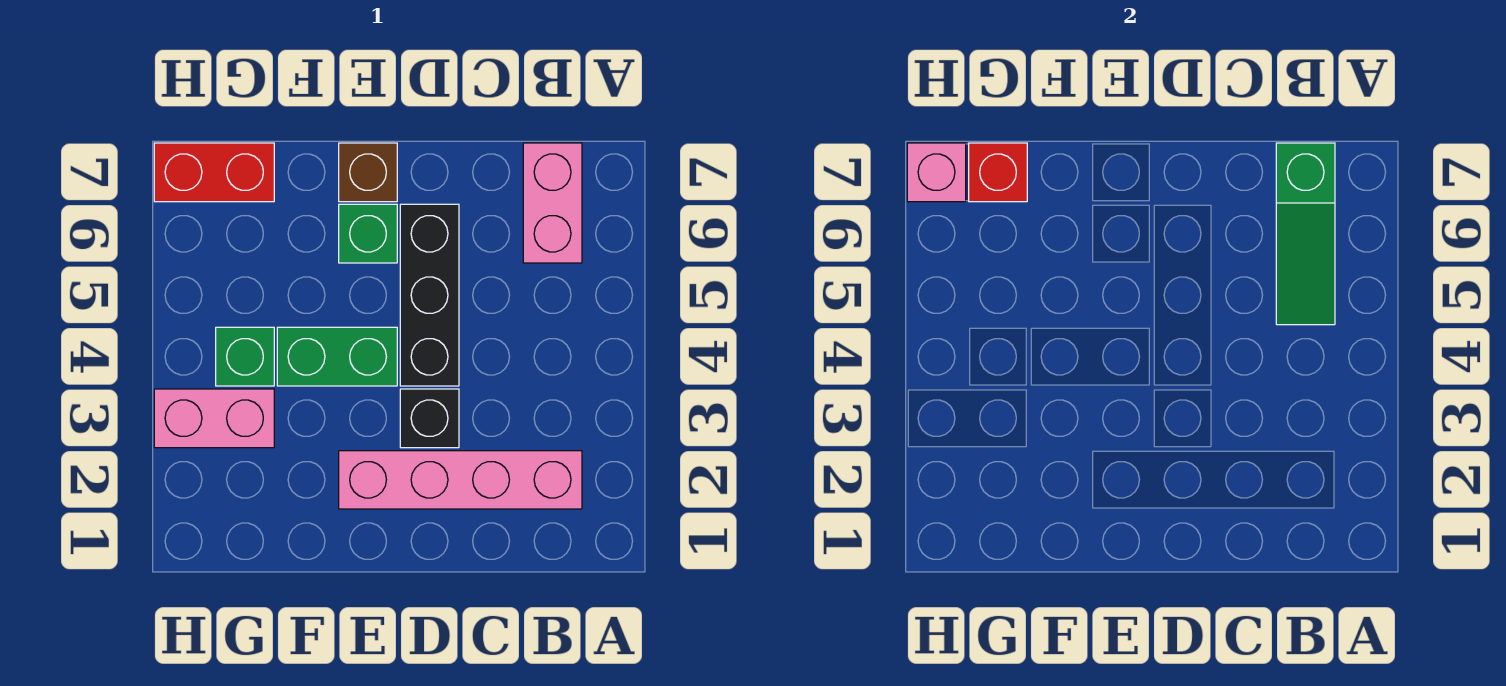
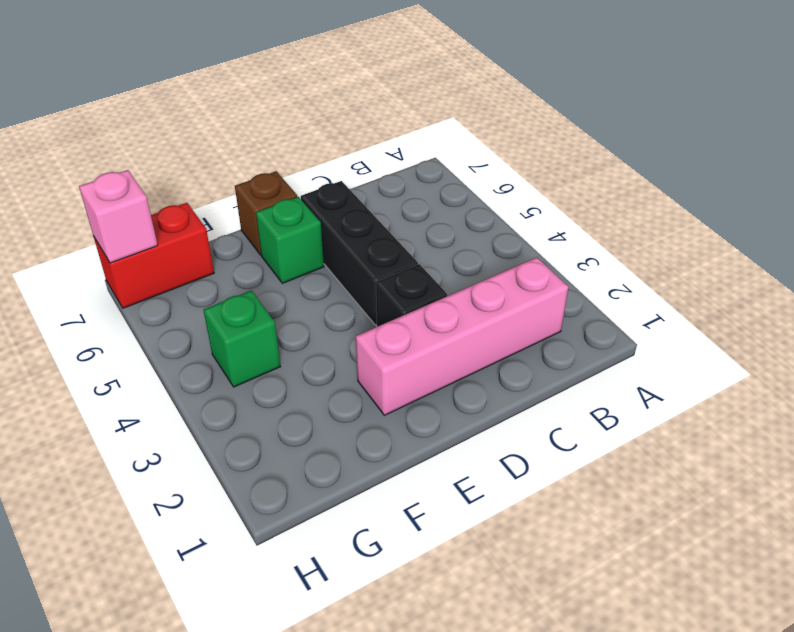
none -> pink brick B6:B7 level 1
none -> green brick E4:F4 level 1
none -> pink brick G3:H3 level 1

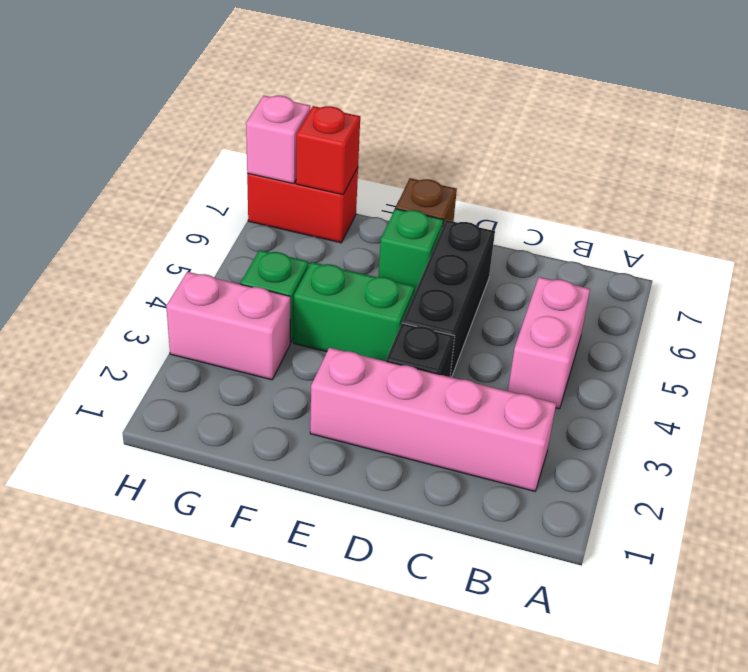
pink brick B4:B5 level 1 -> pink brick B6:B7 level 1
none -> green slope B5:B7 level 2 top 7

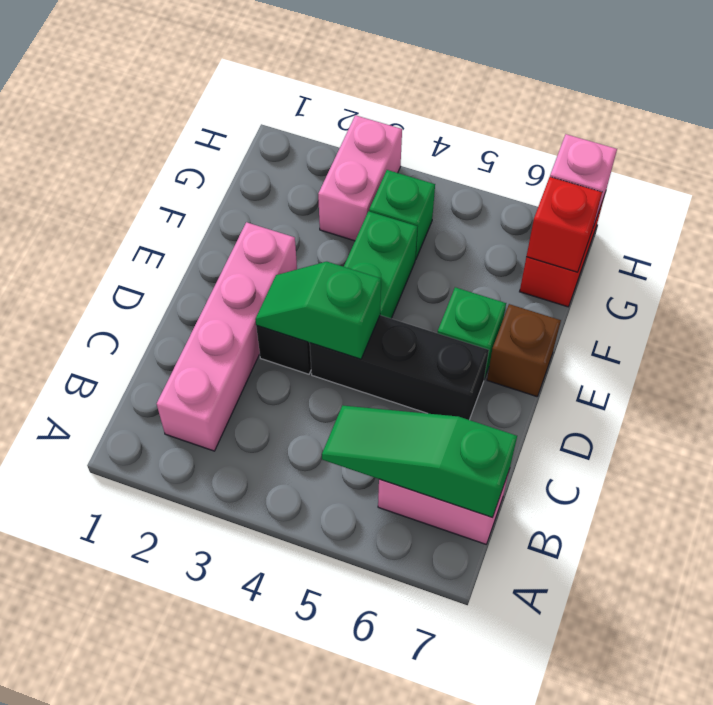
green slope D3:D4 level 2 top 4 -> none

